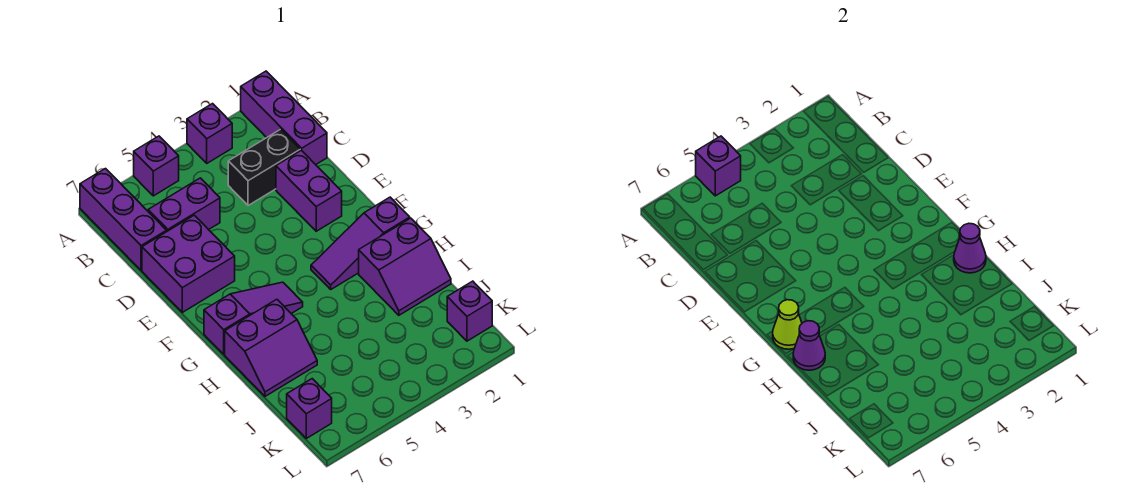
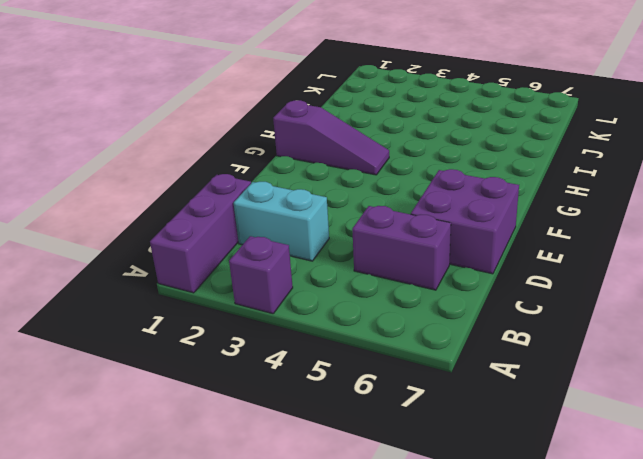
cyan brick C2:C3 level 1 -> black brick C2:C3 level 1
none -> purple brick A5 level 1
none -> purple brick A7:C7 level 1
none -> purple brick D2:E2 level 1

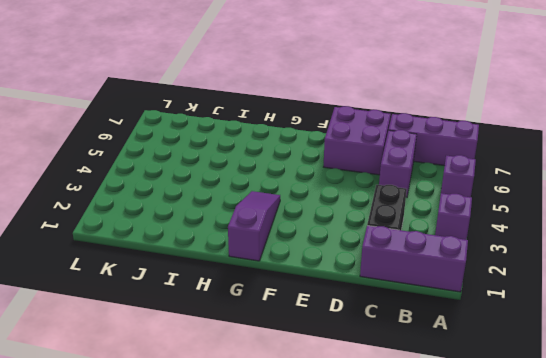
none -> purple brick D2:E2 level 1
none -> purple slope G5:G7 level 1 top 7
none -> purple slope H1:I2 level 1 top H

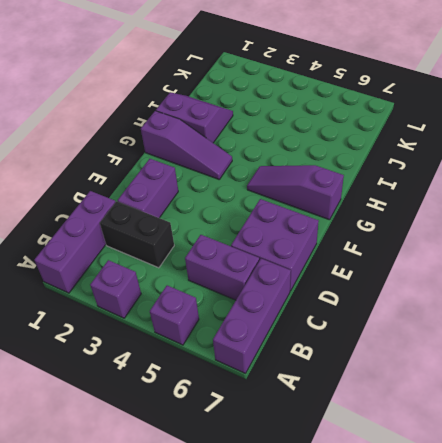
none -> purple slope H6:I7 level 1 top H
none -> purple brick K1 level 1
none -> purple brick K7 level 1

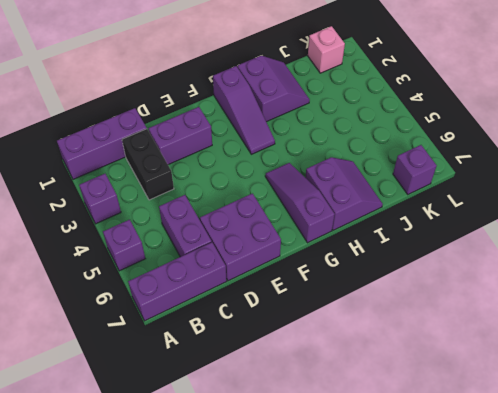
pink brick K1 level 1 -> purple brick K1 level 1
none -> purple brick A5 level 2
none -> lime cone G7 level 2
none -> purple cone H1 level 2

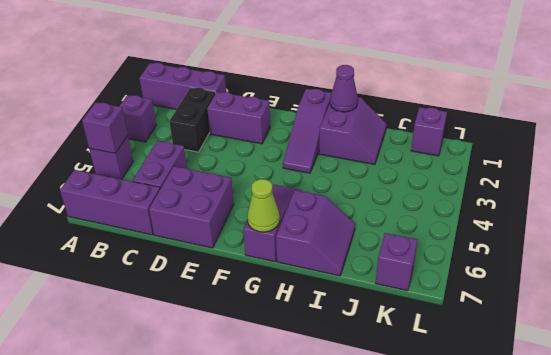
none -> purple cone H7 level 2

